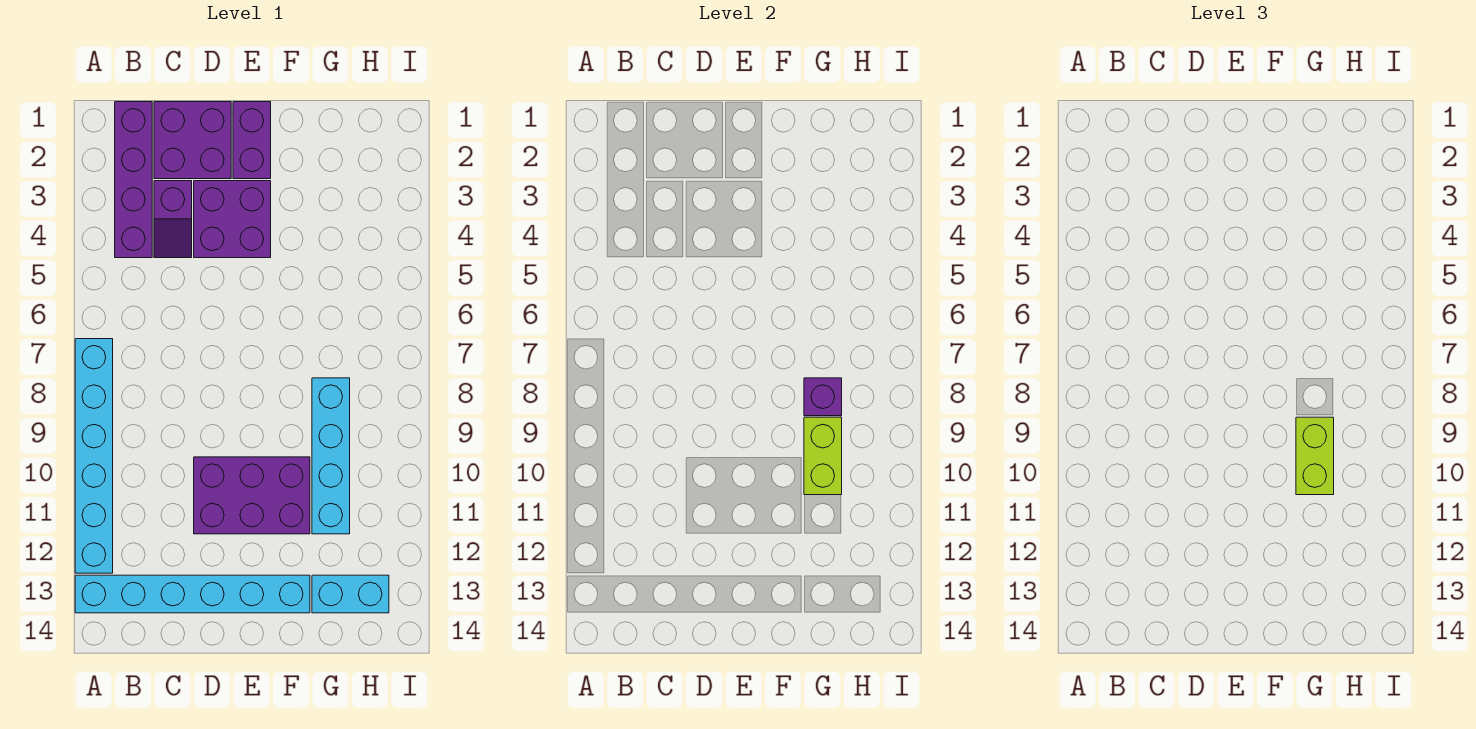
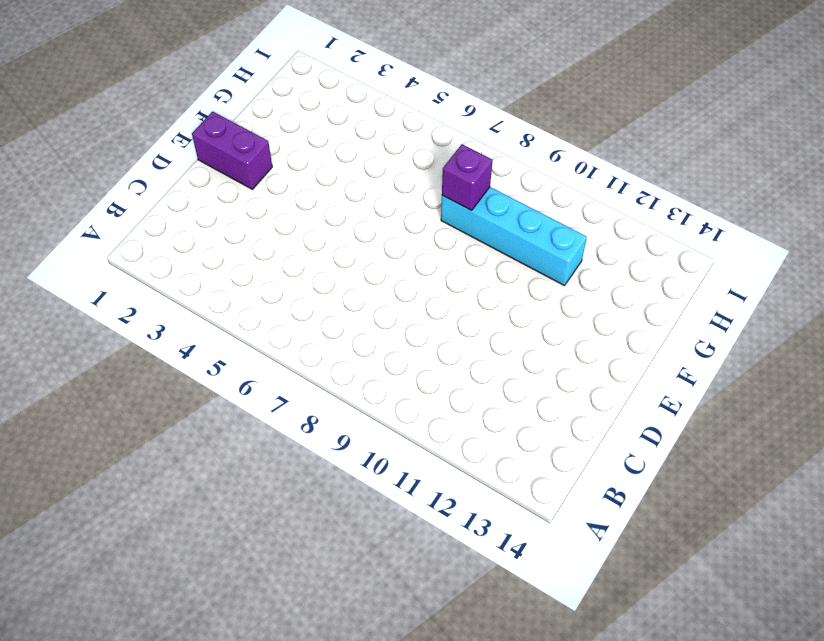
none -> cyan brick A7:A12 level 1
none -> cyan brick A13:F13 level 1
none -> purple brick B1:B4 level 1

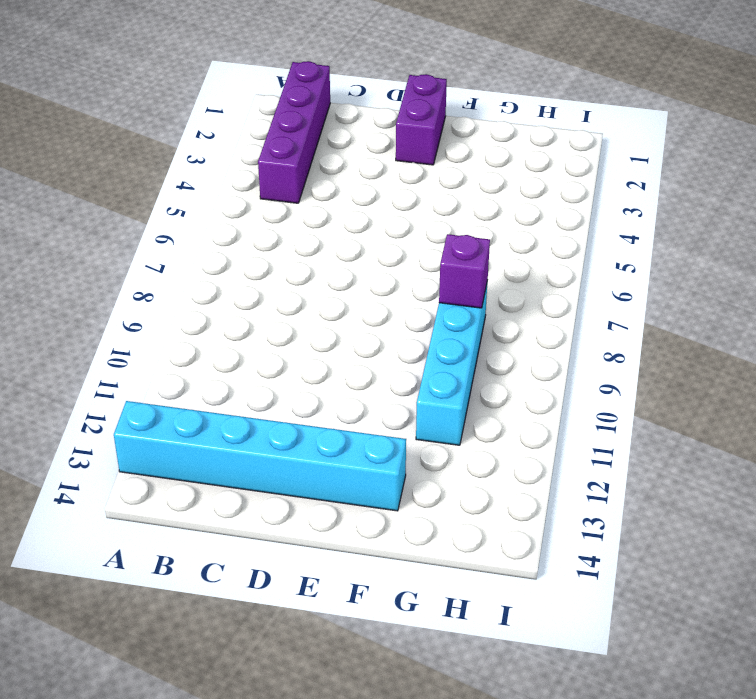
none -> cyan brick A7:A12 level 1
none -> purple brick C1:D2 level 1
none -> purple slope C3:C4 level 1 top 3

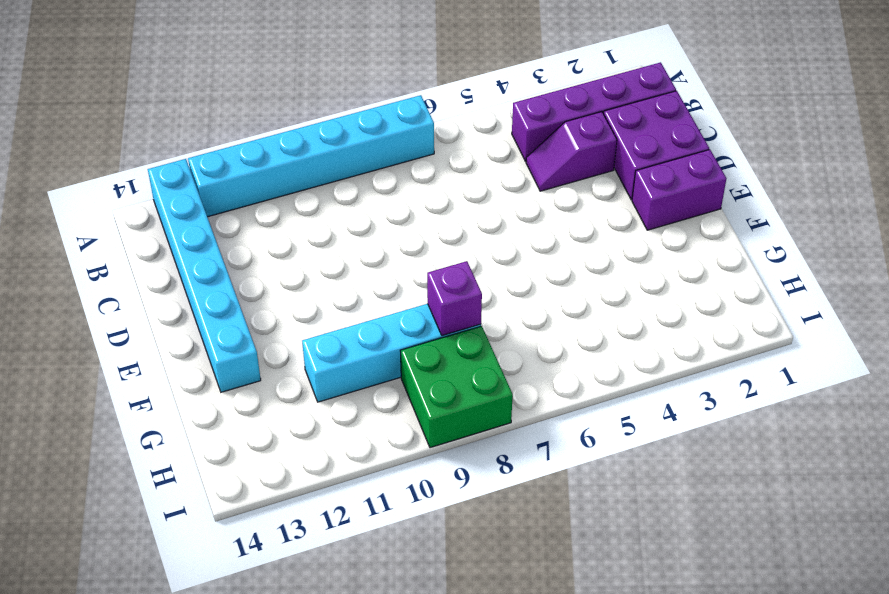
green brick H8:I9 level 1 -> none
none -> purple brick D3:E4 level 1
none -> purple brick D10:F11 level 1
none -> cyan brick G13:H13 level 1

